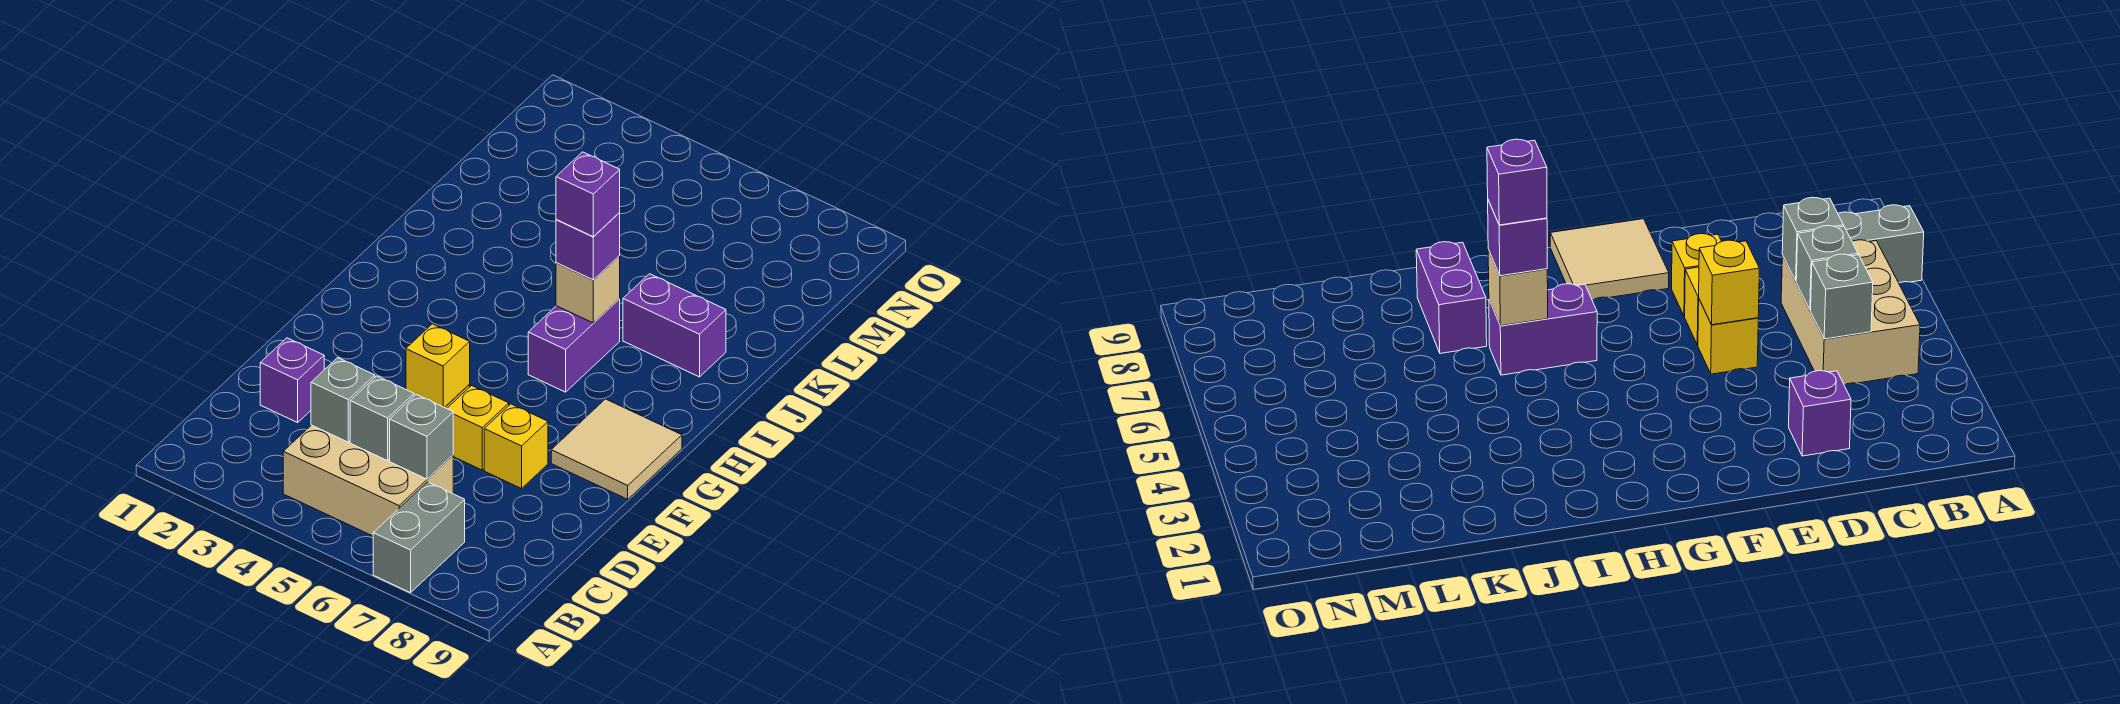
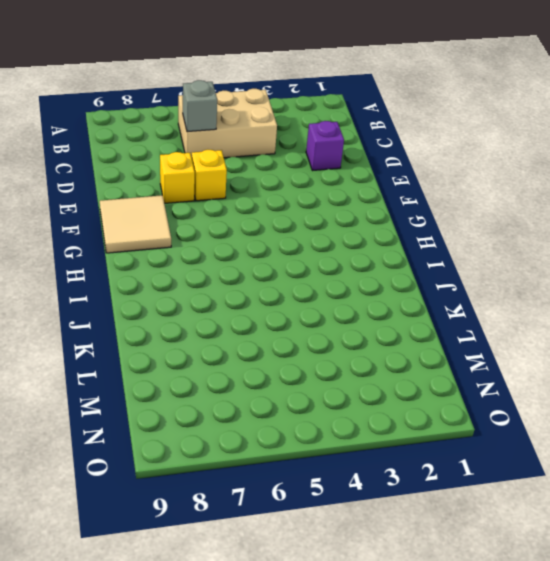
none -> grey brick A7:B7 level 1
none -> yellow brick E5 level 1
none -> purple brick H6:I6 level 1

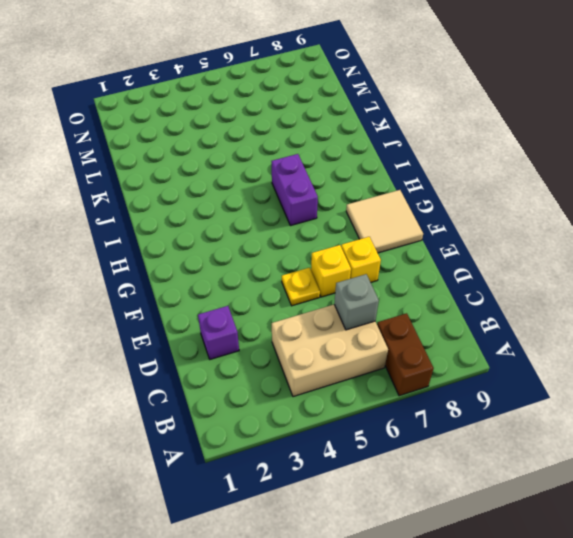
brown brick A7:B7 level 1 -> grey brick A7:B7 level 1
yellow plate E5 level 1 -> yellow brick E5 level 1
none -> purple brick J7:J8 level 1
none -> grey brick C4 level 2
none -> grey brick C5 level 2

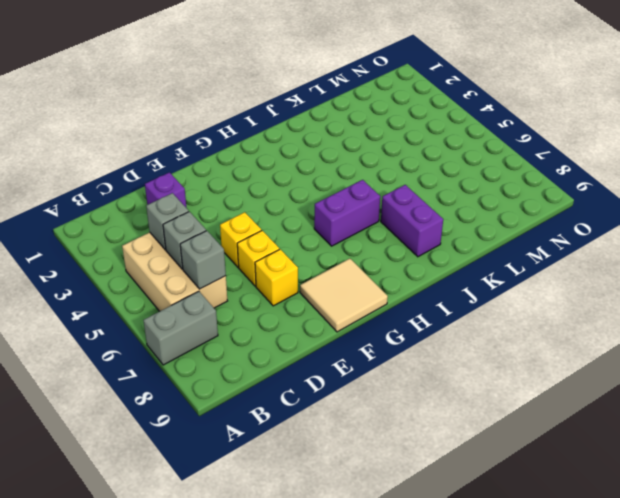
none -> yellow brick E5 level 2
none -> tan brick I6 level 2
none -> purple brick I6 level 3

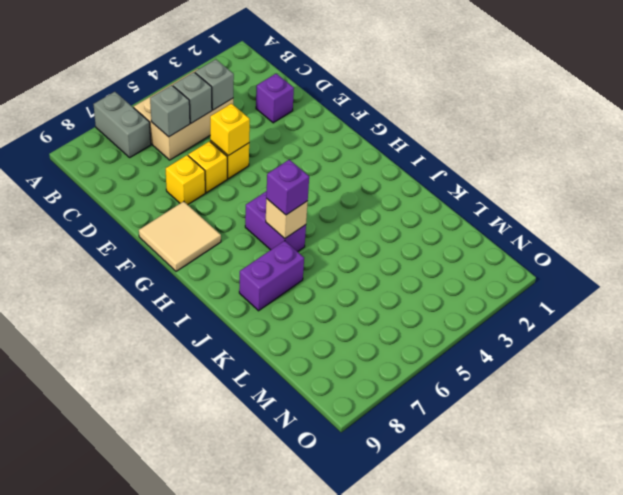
none -> purple brick I6 level 4

